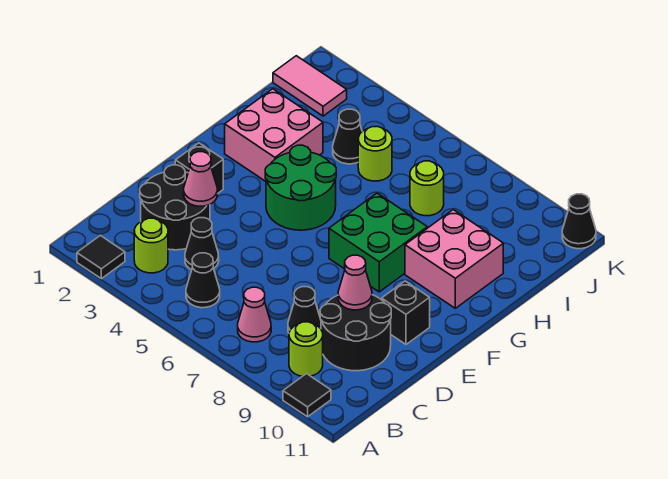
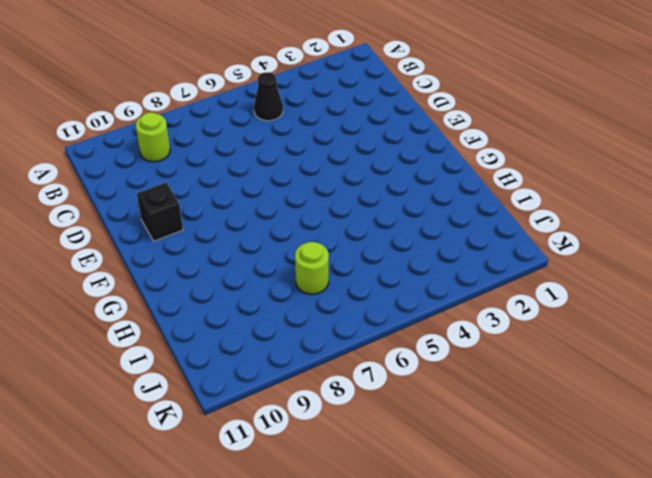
none -> black tile A2 level 1
none -> black tile A10 level 1
none -> lime round brick B3 level 1

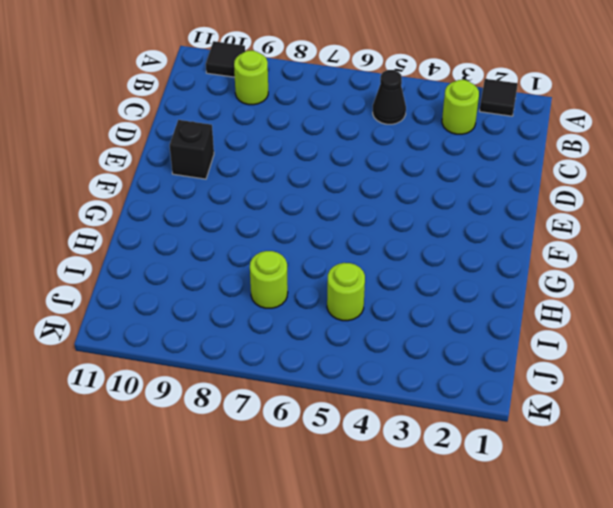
none -> pink cone B7 level 1
none -> black round brick C2:D3 level 1
none -> black cone C4 level 1

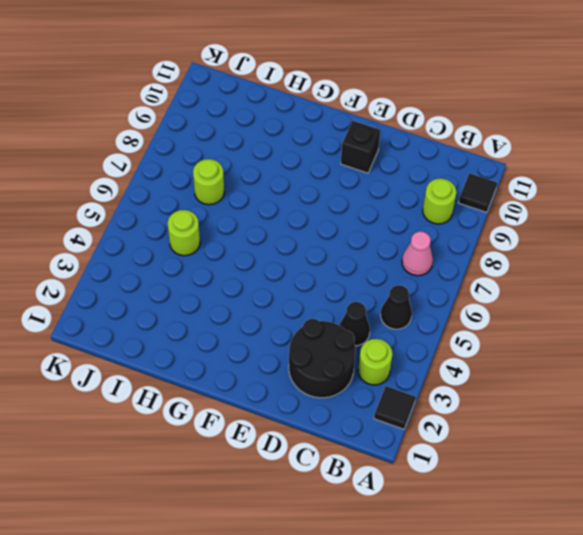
none -> black cone C8 level 1
none -> black round brick C9:D10 level 1
none -> black brick E2 level 1

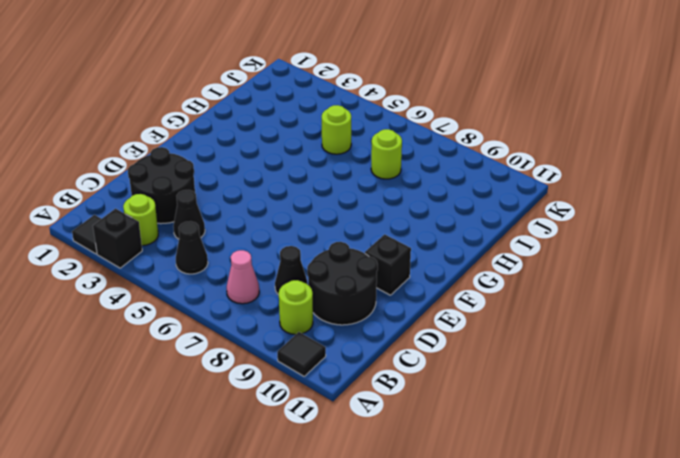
black brick A3 level 1 -> black brick E2 level 1
none -> green round brick F4:G5 level 1
none -> green brick F7:G8 level 1
none -> pink brick G2:H3 level 1

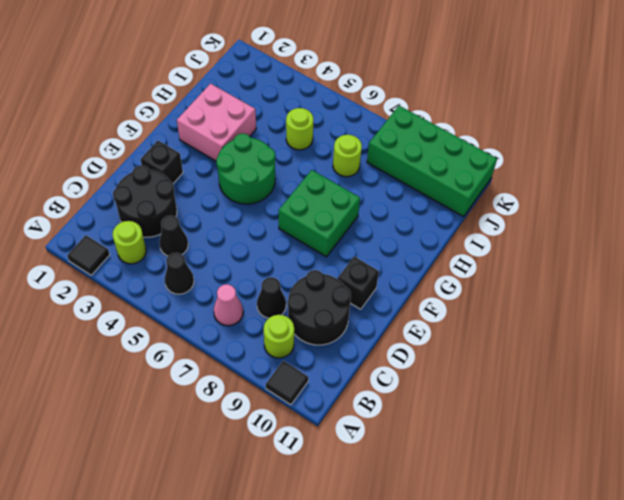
green brick J8:K11 level 1 -> black cone K11 level 1
none -> pink brick G9:H10 level 1
none -> black cone I4 level 1
none -> pink tile J1:J2 level 1

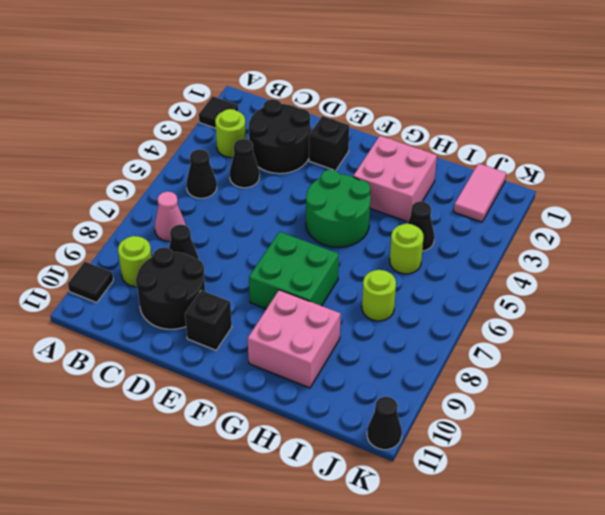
none -> pink cone D3 level 2
none -> pink cone D9 level 2

